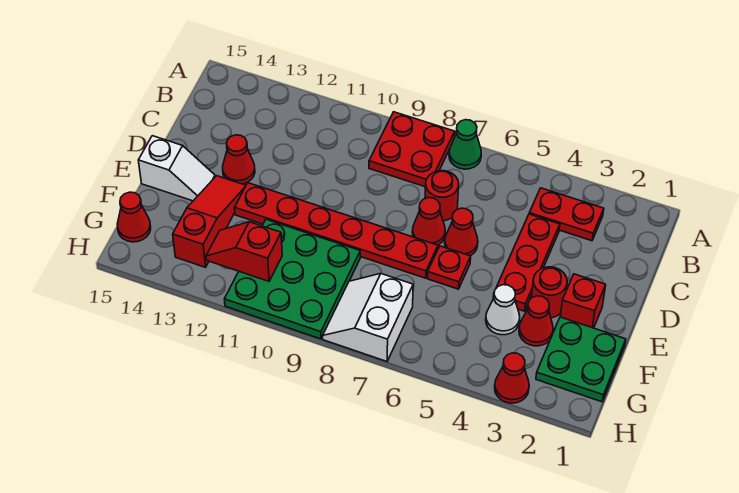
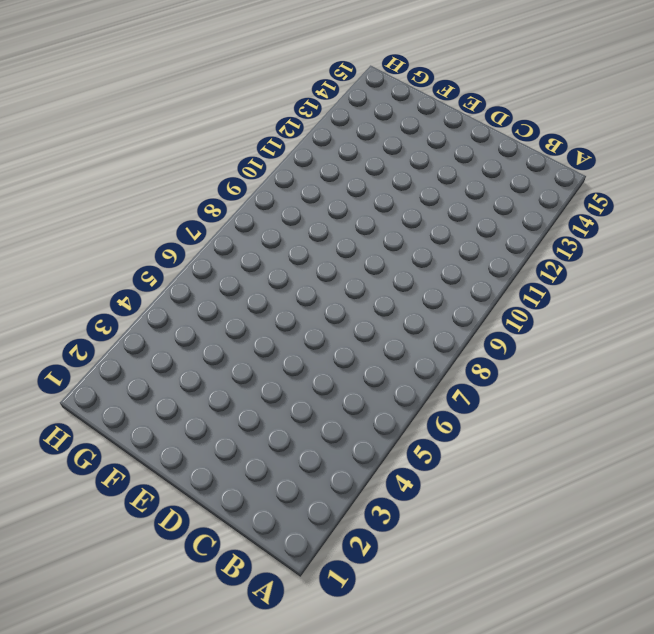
none -> green cone A7 level 1
none -> red plate A8:B9 level 1
none -> red plate B3:B4 level 1

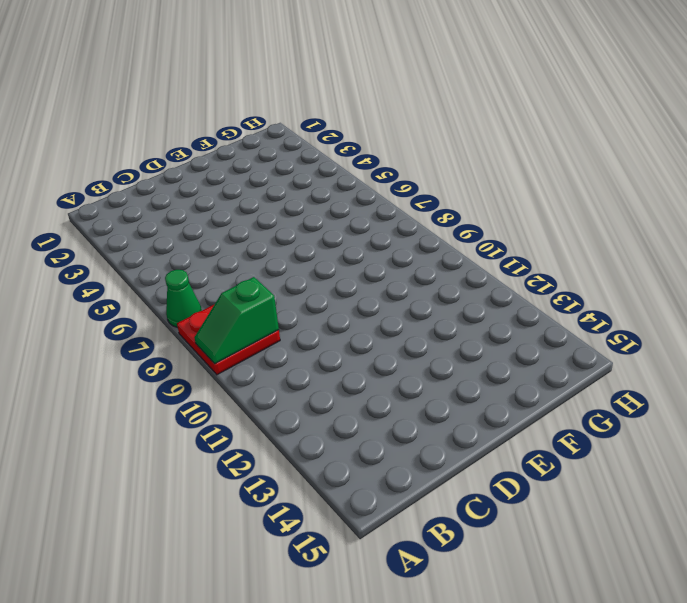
green slope A9:B9 level 2 top B -> none
none -> red plate B3:B4 level 1
none -> red plate C4:E4 level 1
none -> red round brick C7 level 1

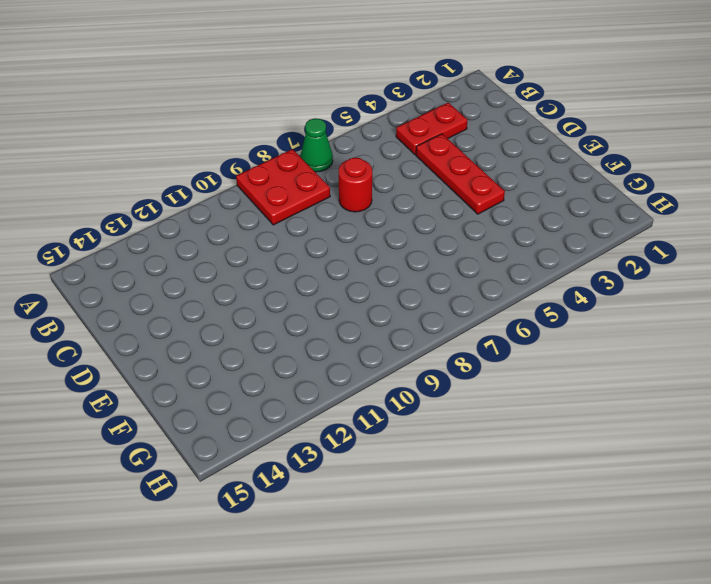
none -> red cone D6 level 1
none -> red cone D7 level 1
none -> red cone D13 level 1

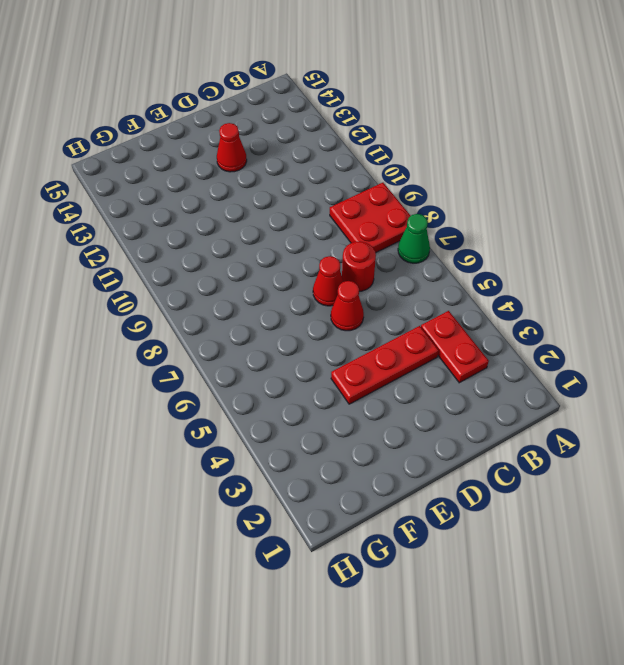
none -> red brick E2 level 1
none -> red round brick E3 level 1
none -> red plate E6 level 1

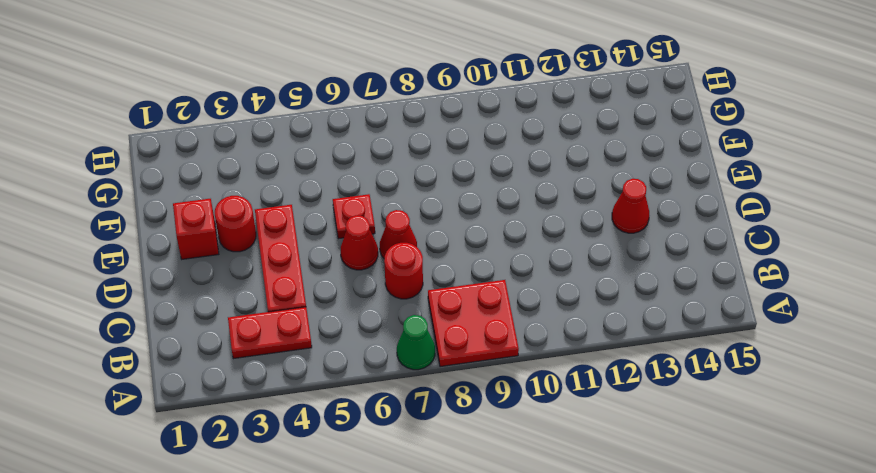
none -> red plate E7:E12 level 1
none -> red slope E13:G13 level 1 top G
none -> white slope E14:E15 level 1 top 15

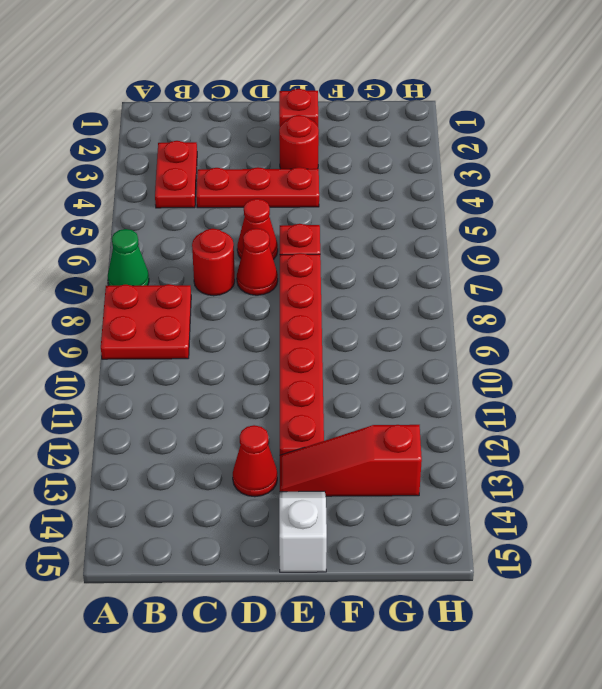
none -> green plate F1:G2 level 1
none -> red cone F3 level 1
none -> white cone F4 level 1

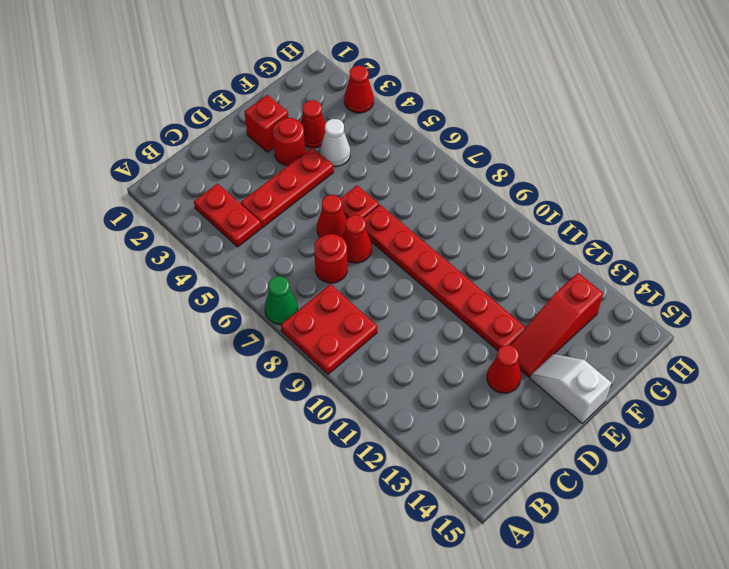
none -> green plate F1:G2 level 1
none -> green plate F9:H11 level 1
none -> white slope G7:H8 level 1 top 7

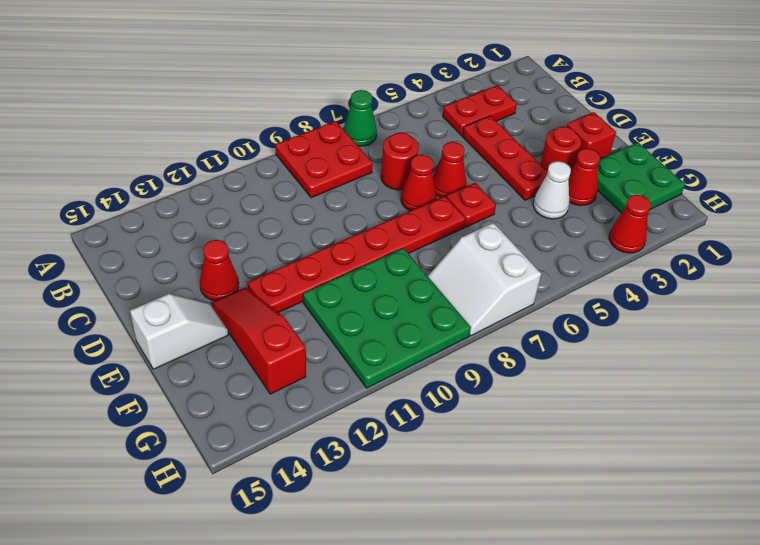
none -> red cone G15 level 1
none -> red slope G11:G12 level 2 top 11

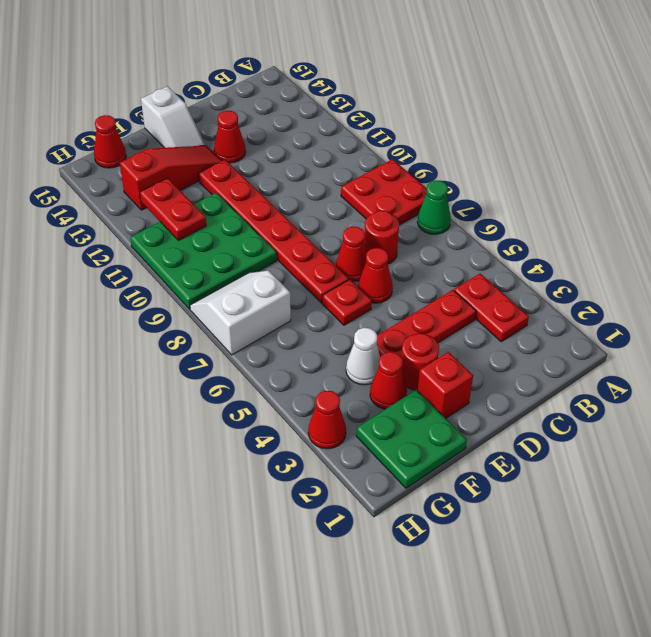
red plate G11:G12 level 2 -> red slope G11:G12 level 2 top 11

